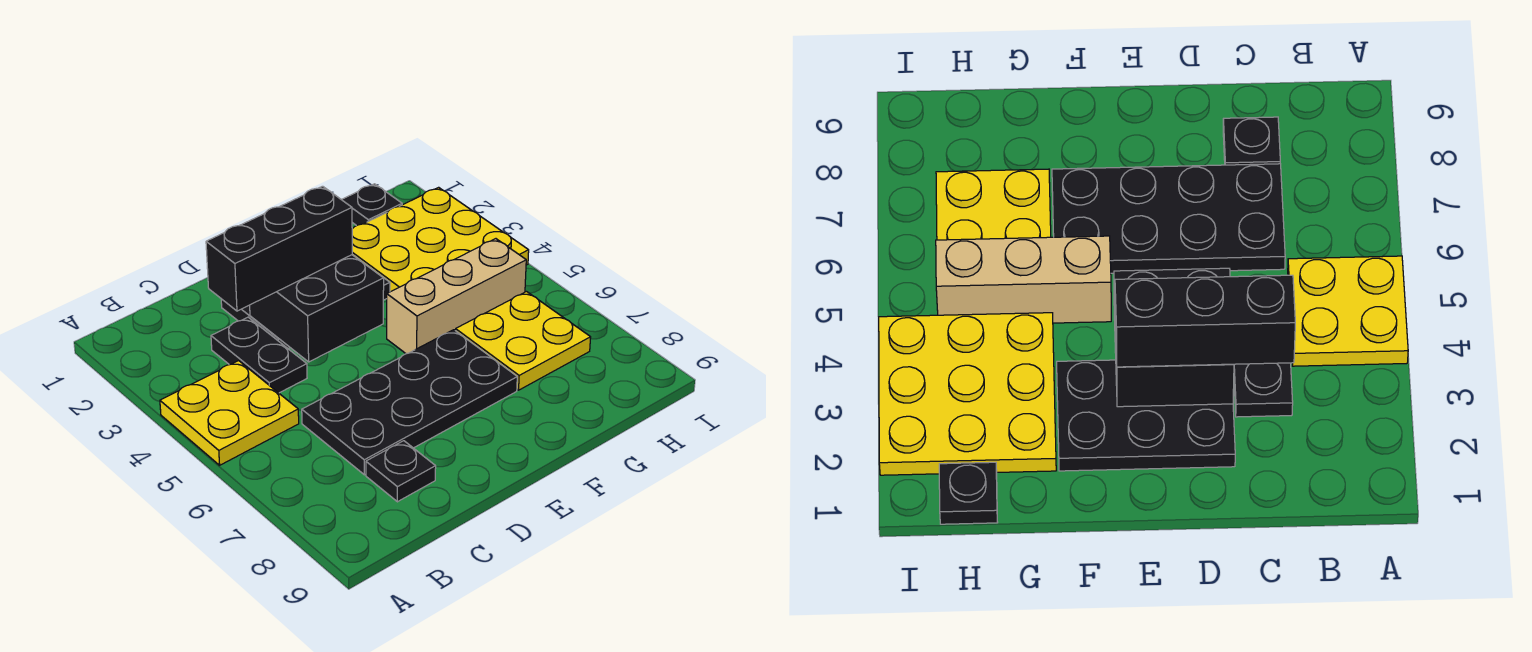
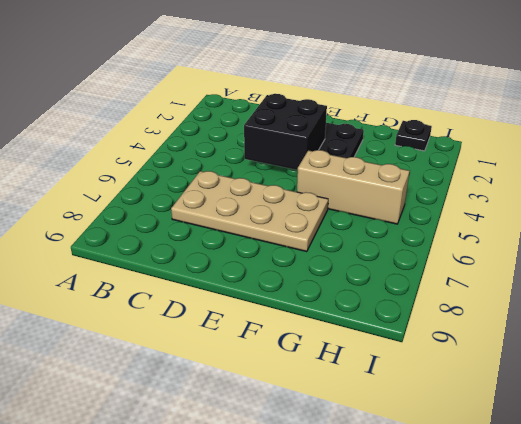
tan plate C6:F7 level 1 -> black plate C6:F7 level 1
none -> yellow plate A4:B5 level 1
none -> black plate C3:C4 level 1

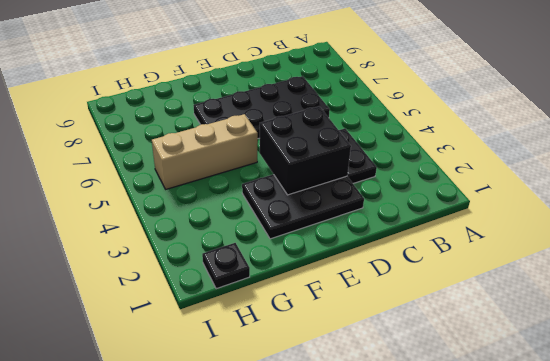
none -> yellow plate A4:B5 level 1
none -> black plate C8 level 1

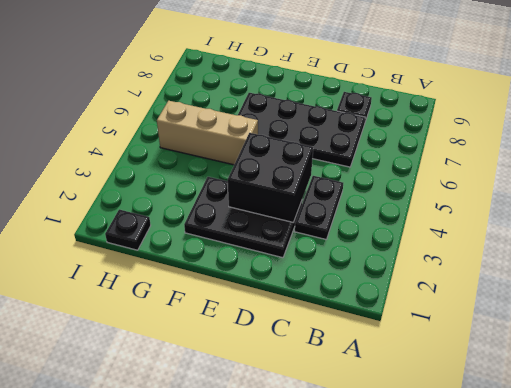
none -> yellow plate A4:B5 level 1
none -> yellow plate G2:I4 level 1

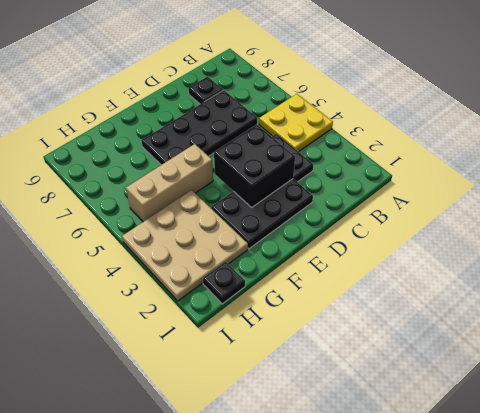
tan plate G2:I4 level 1 -> yellow plate G2:I4 level 1
none -> yellow plate G6:H7 level 1
none -> black brick C3:E3 level 3

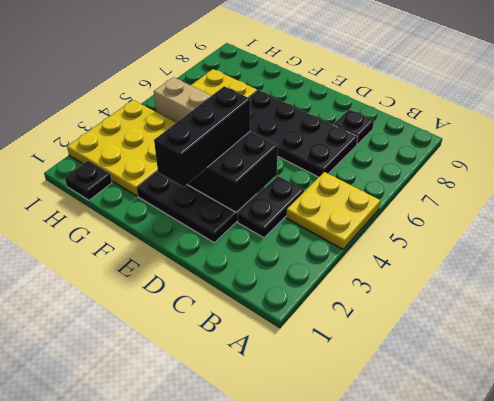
black brick E2:E4 level 3 -> black brick C3:E3 level 3

